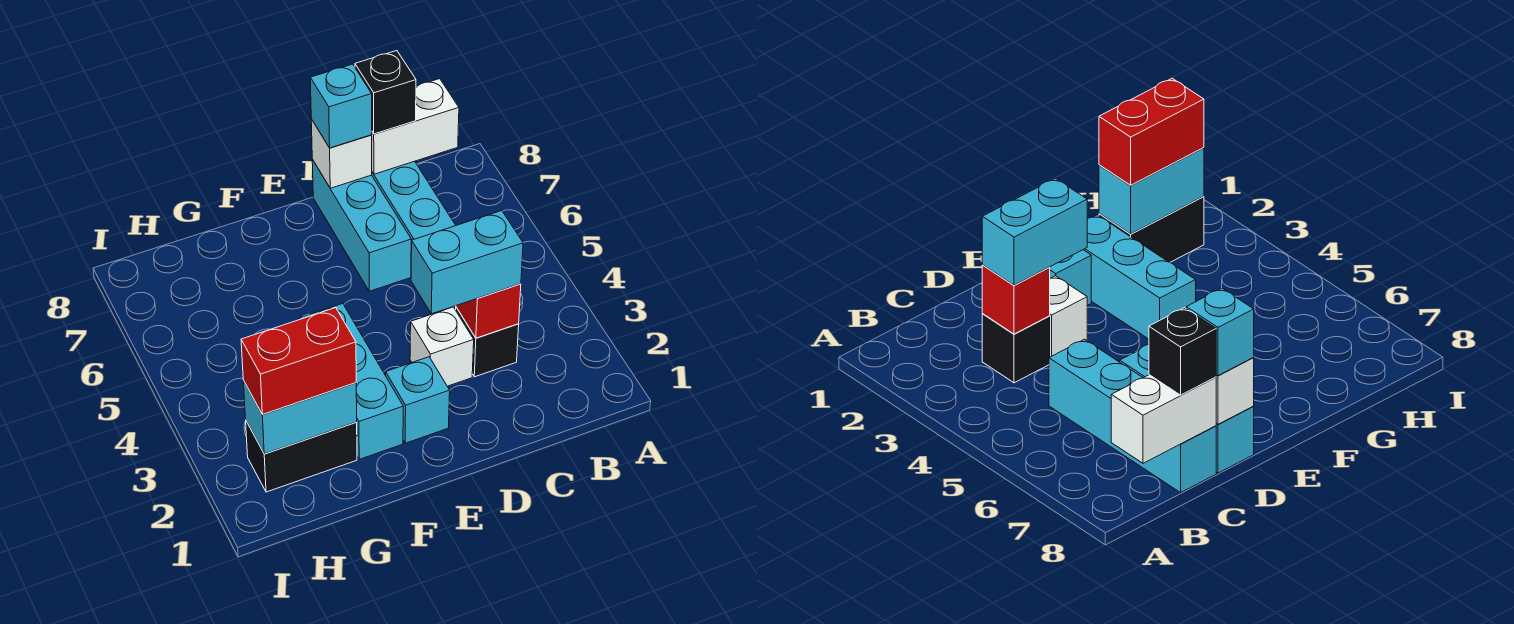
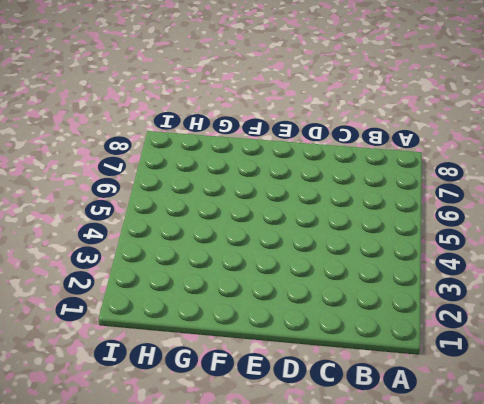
none -> black brick C3 level 1
none -> cyan brick C5:C8 level 1
none -> white brick D3 level 1

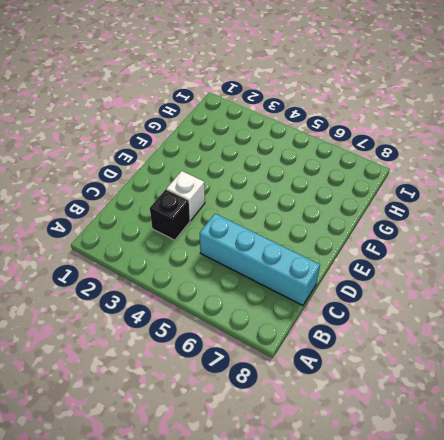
none -> cyan brick D6:D8 level 1
none -> cyan brick E2 level 1
none -> cyan brick F2:F4 level 1

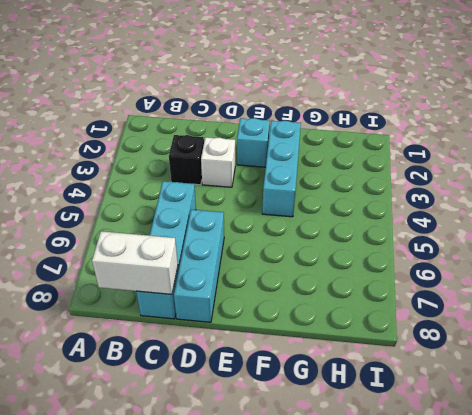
none -> black brick G2:H2 level 1
none -> red brick C3 level 2
none -> white brick D8 level 2

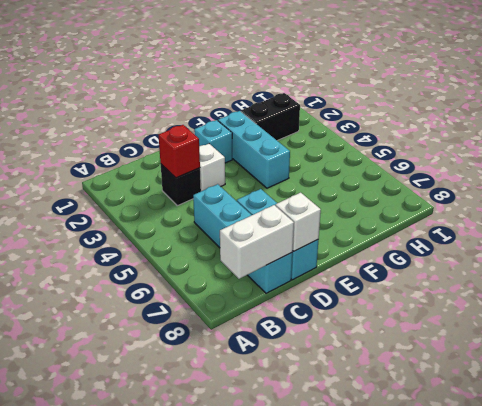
none -> cyan brick G2:H2 level 2
none -> cyan brick C3:D3 level 3
none -> black brick C8 level 3

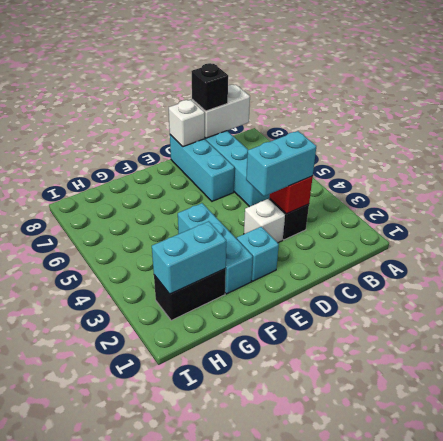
none -> cyan brick D8 level 3
none -> red brick G2:H2 level 3

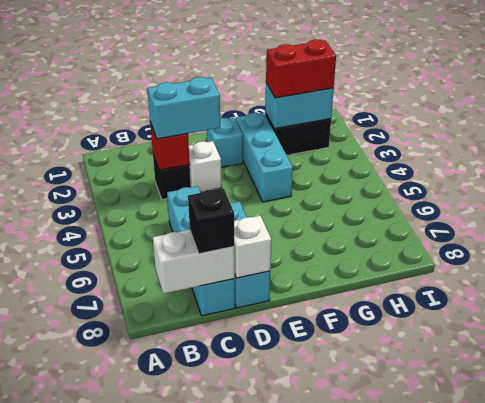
none -> cyan brick D8 level 3

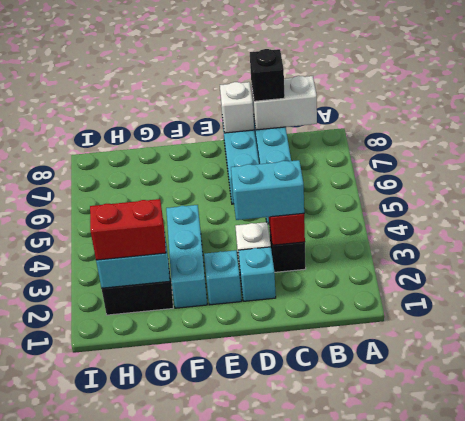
cyan brick D2 level 1 -> cyan brick D8 level 3

